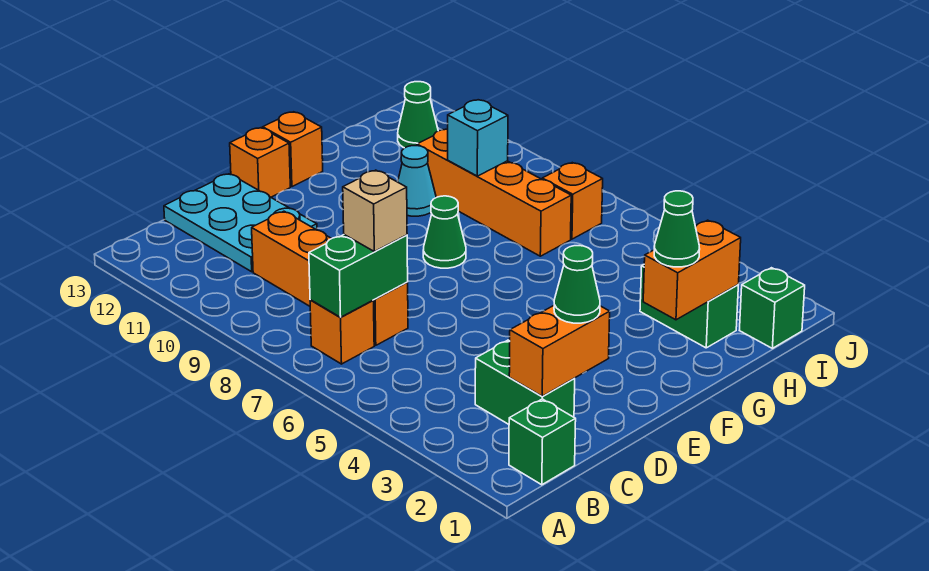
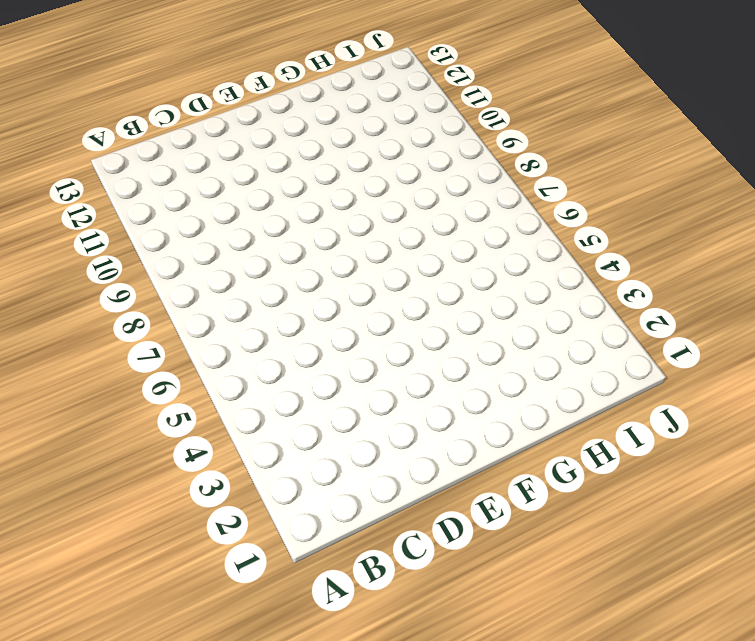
none -> green brick B1 level 1
none -> orange brick B7 level 1
none -> green brick C2:C3 level 1

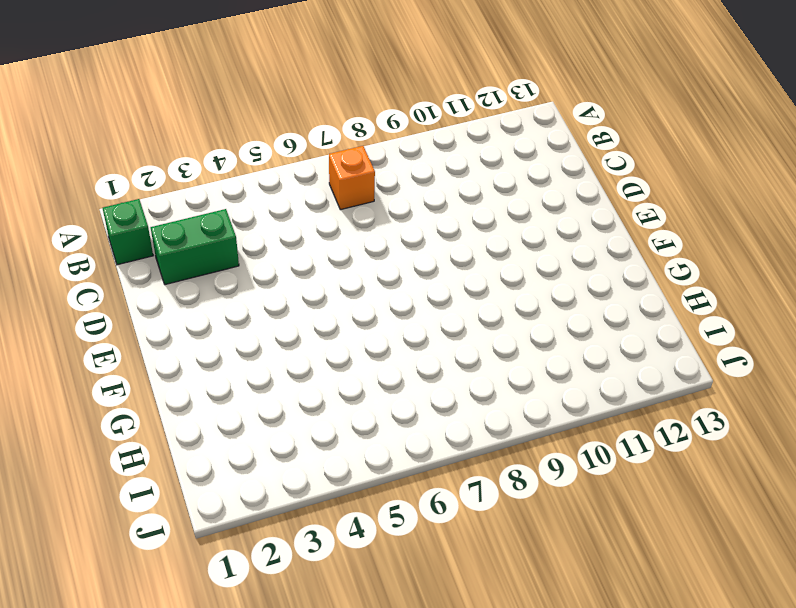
none -> orange brick C7:C10 level 1
none -> cyan plate C11:D13 level 1
none -> orange brick E13 level 1

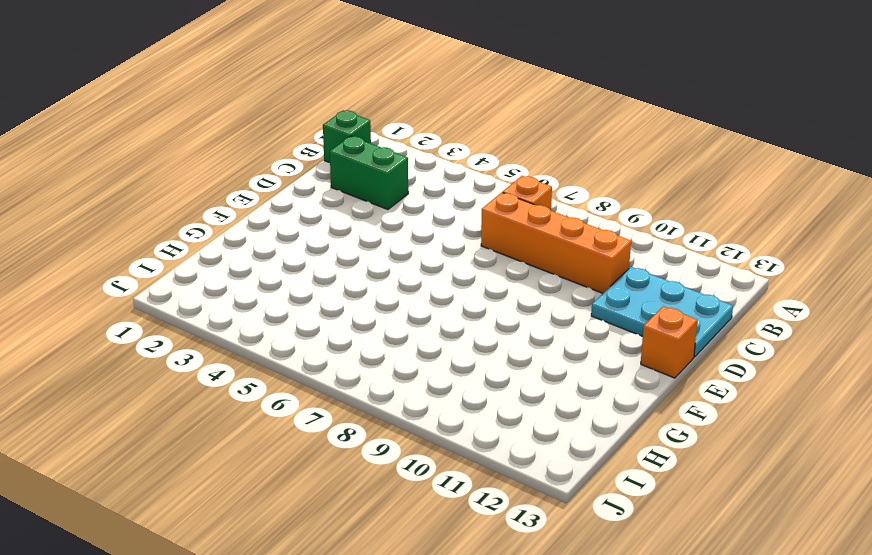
none -> green cone F8 level 1
none -> orange brick F13 level 1
none -> cyan cone G10 level 1

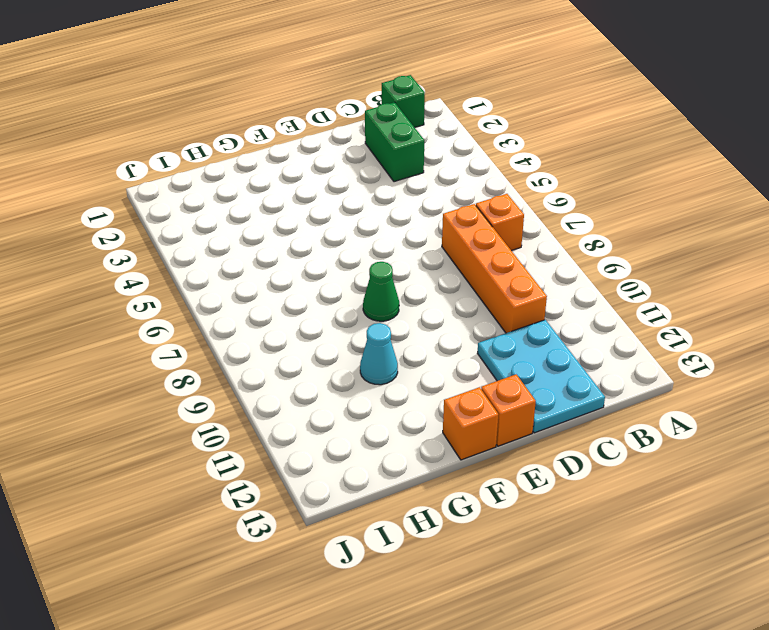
none -> green brick H2:H3 level 1
none -> orange brick H7:H10 level 1
none -> green brick I1 level 1

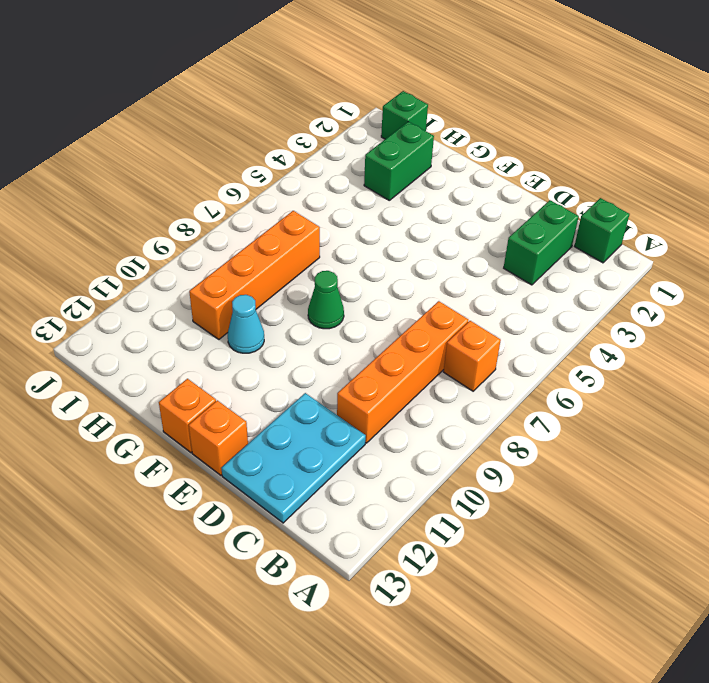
none -> orange brick I7 level 1
none -> green cone I12 level 1
none -> green brick B7:C7 level 2

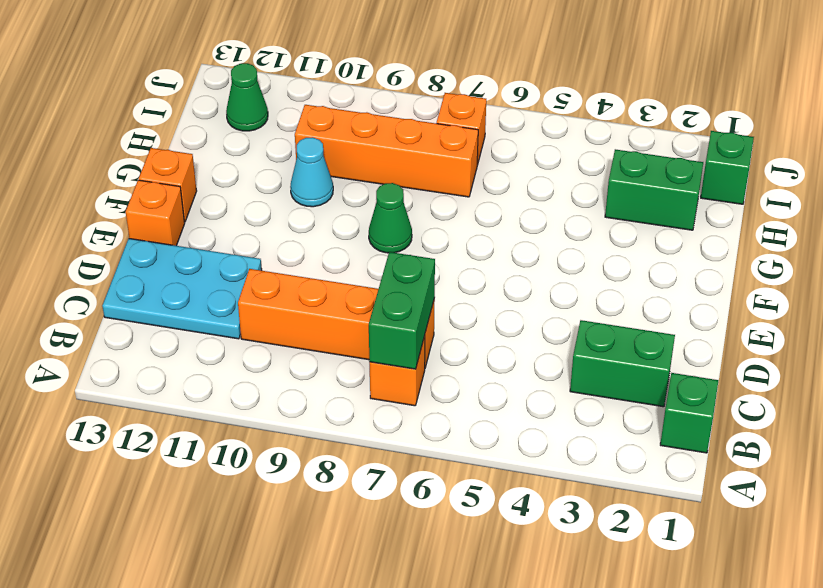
none -> orange brick C2:D2 level 2
none -> orange brick G2:H2 level 2
none -> cyan brick H9 level 2

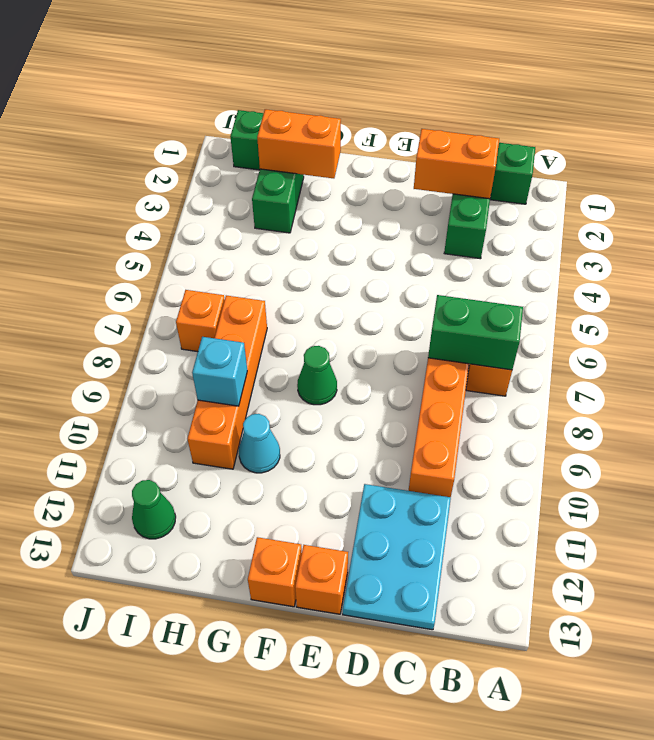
none -> tan brick C7 level 3
none -> green cone D2 level 3
none -> green cone G2 level 3

